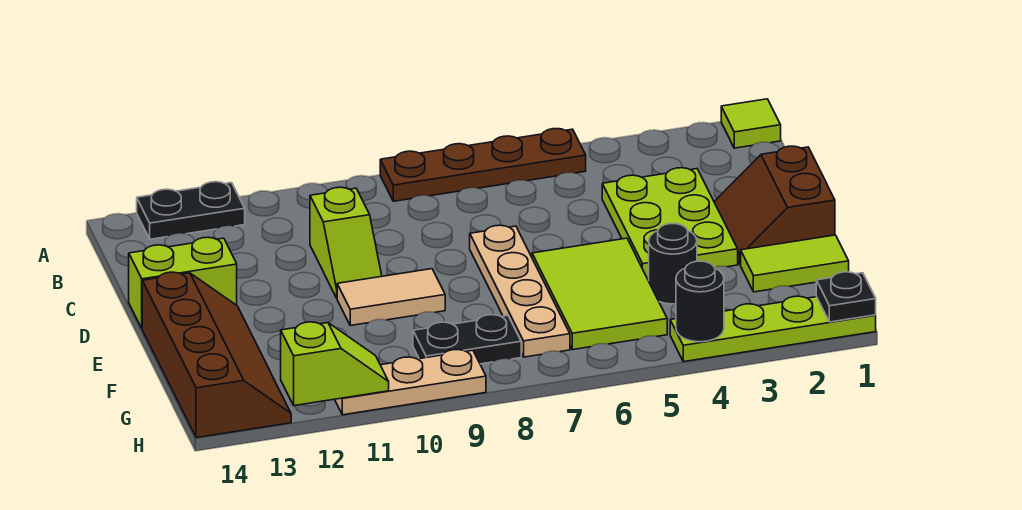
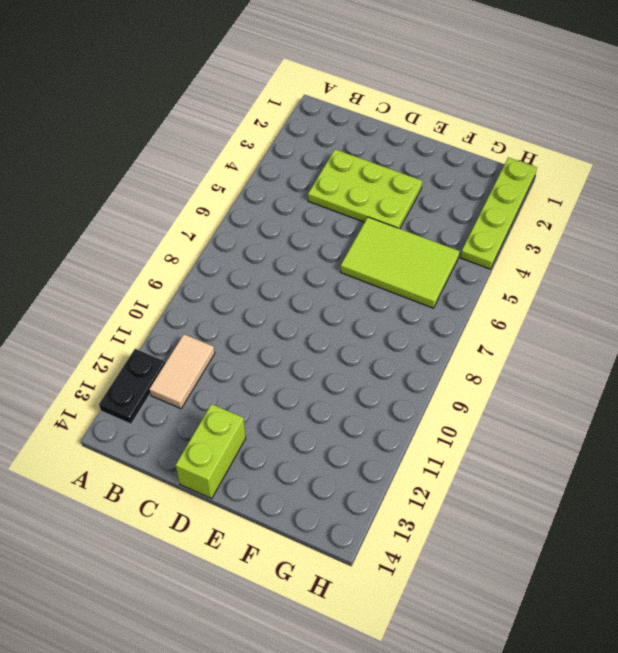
tan tile B11:B12 level 1 -> tan tile E9:E10 level 1
none -> lime tile A1 level 1
none -> brown plate A5:A8 level 1
none -> lime slope C10:D10 level 1 top C

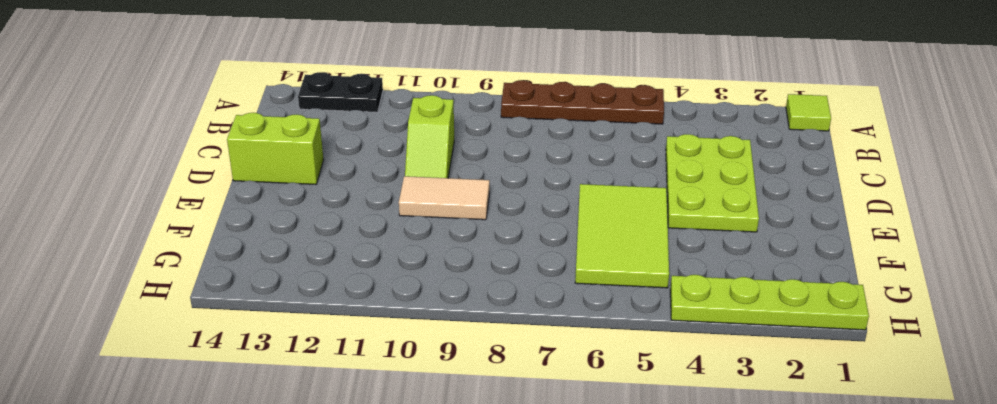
none -> brown slope D1:E2 level 1 top 1
none -> tan plate D7:G7 level 1
none -> brown slope E13:H14 level 1 top 14

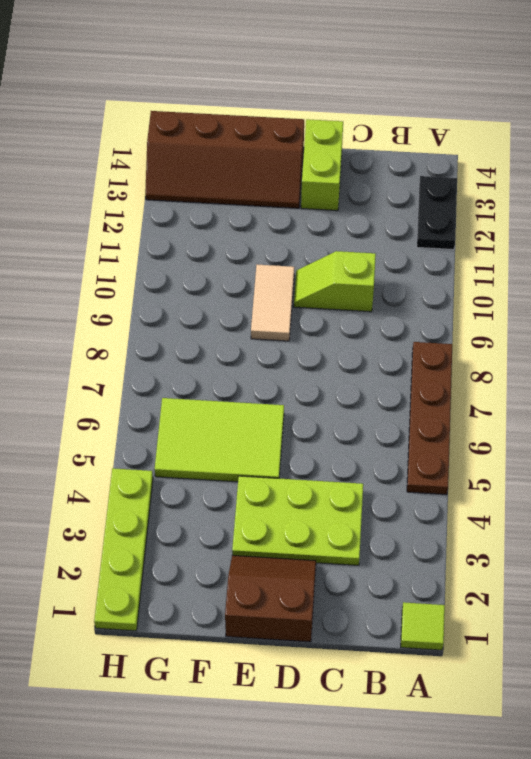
none -> tan plate D7:G7 level 1
none -> lime tile F1:F2 level 1
none -> black round brick F4 level 1

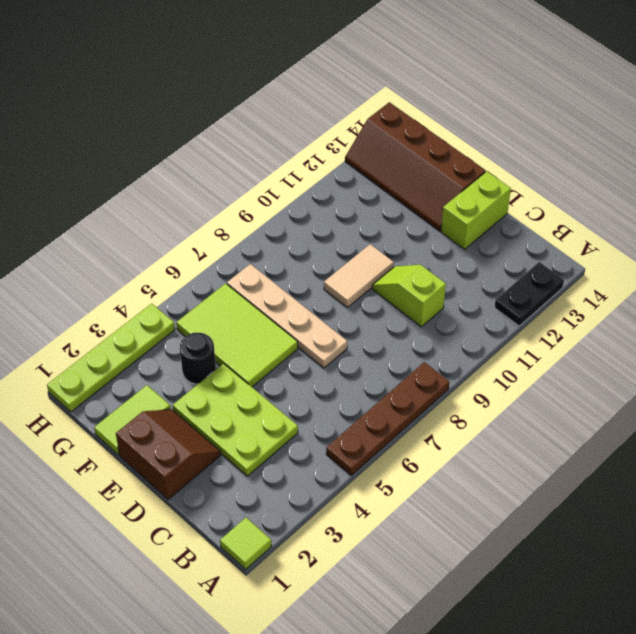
none -> black plate G8:G9 level 1
none -> tan plate H9:H11 level 1
none -> black plate H1 level 2

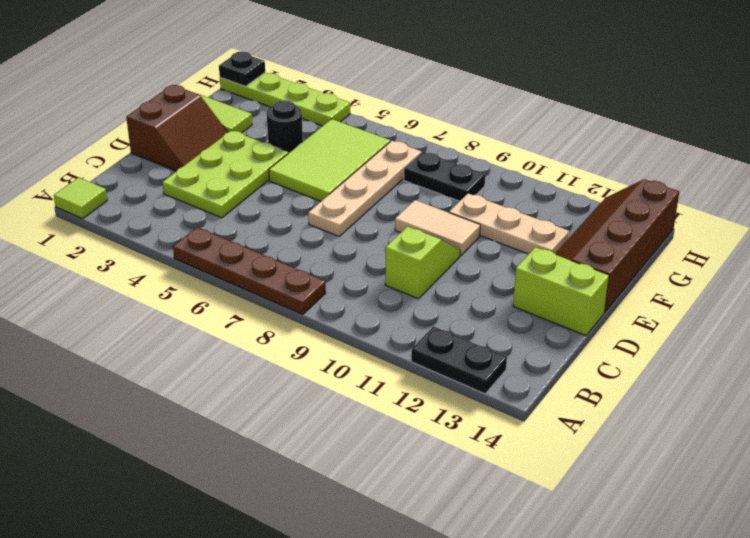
tan plate F10:F12 level 1 -> tan plate H9:H11 level 1
none -> black round brick H4 level 2
none -> lime slope H11:H12 level 2 top 12

